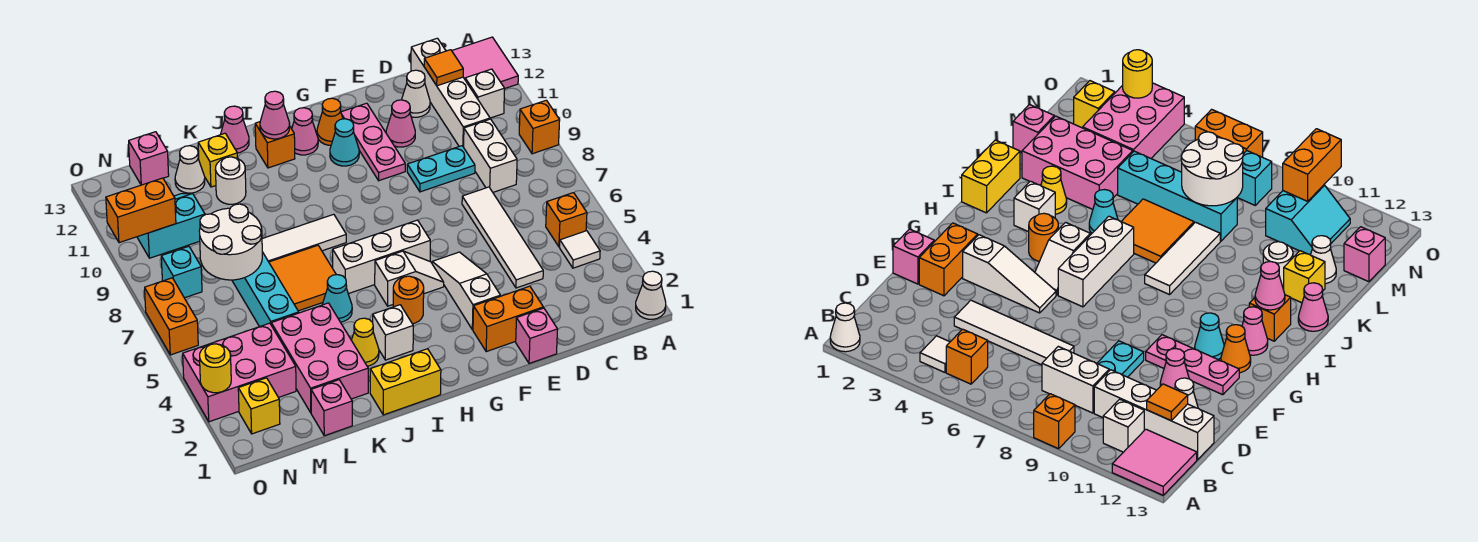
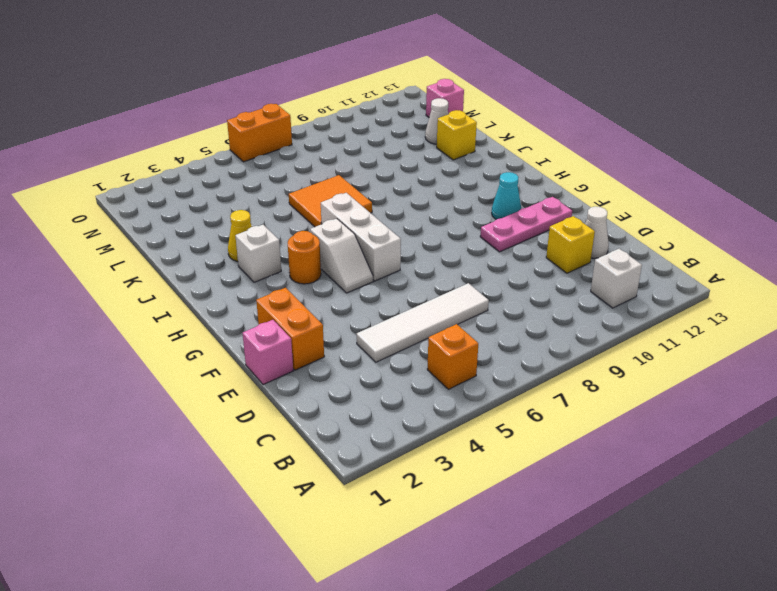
yellow brick D11 level 1 -> yellow brick N2 level 1
none -> white cone A1 level 1
none -> orange brick A9 level 1
none -> pink tile A12:B13 level 1
none -> white tile B4 level 1

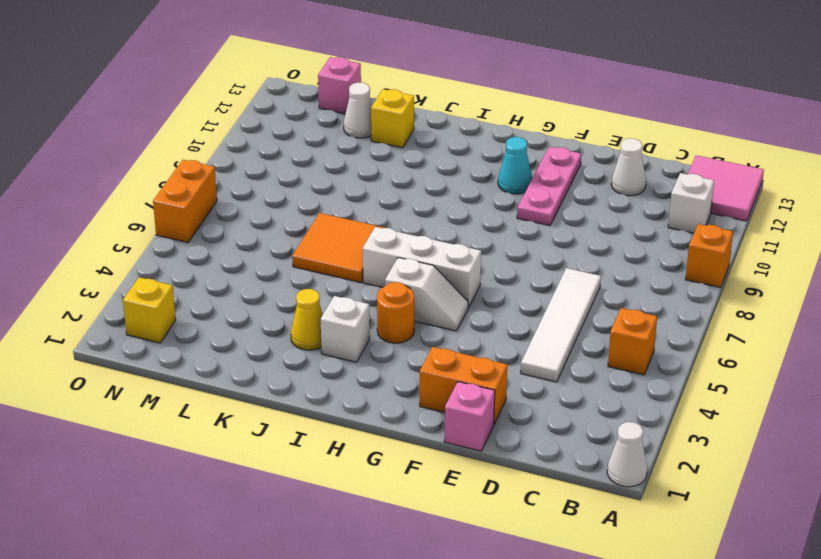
none -> white tile B4 level 1
none -> white brick C8:C9 level 1
none -> white brick C10:C13 level 1
none -> cyan plate D9:E9 level 1

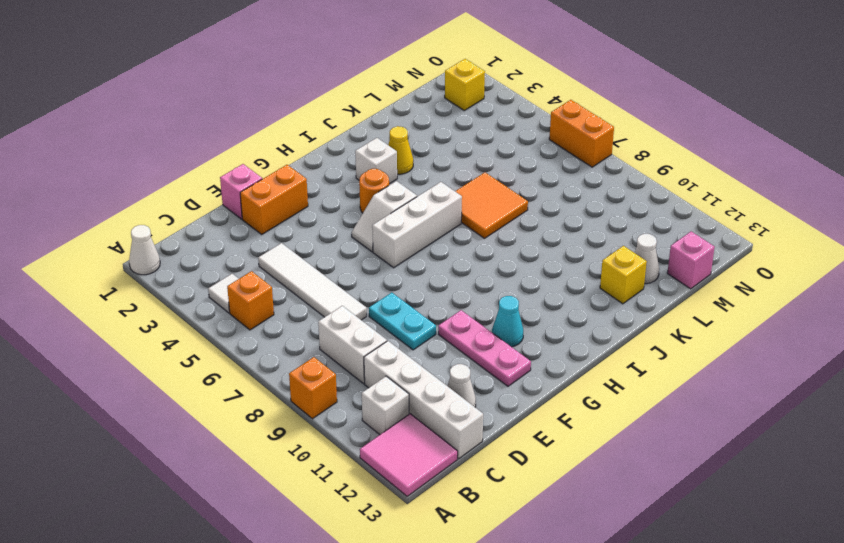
cyan plate E8:E9 level 1 -> cyan plate D9:E9 level 1
none -> pink cone E11 level 1
none -> white slope F3:F5 level 1 top 3
none -> orange cone G12 level 1
none -> pink cone H12 level 1

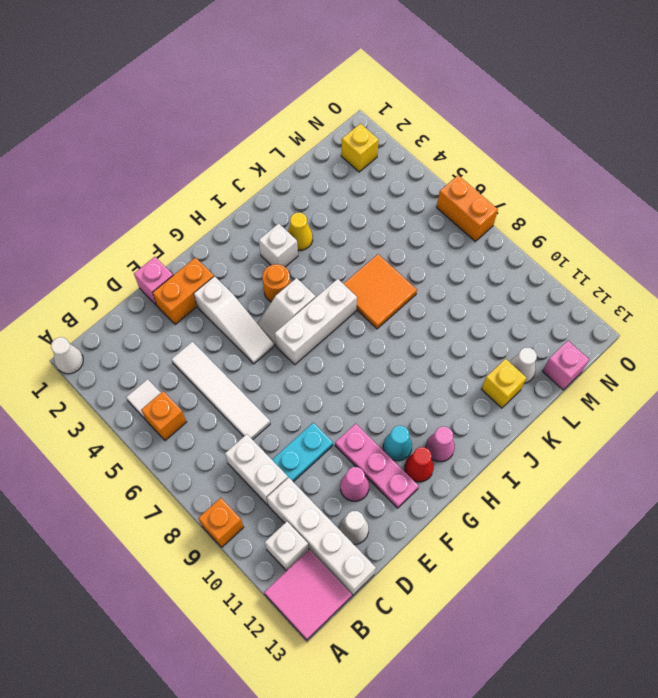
red cone G12 level 1 -> orange cone G12 level 1
none -> yellow brick I1:J1 level 1
none -> white tile I8:K8 level 1
none -> orange brick I12 level 1
none -> cyan cone J5 level 1

